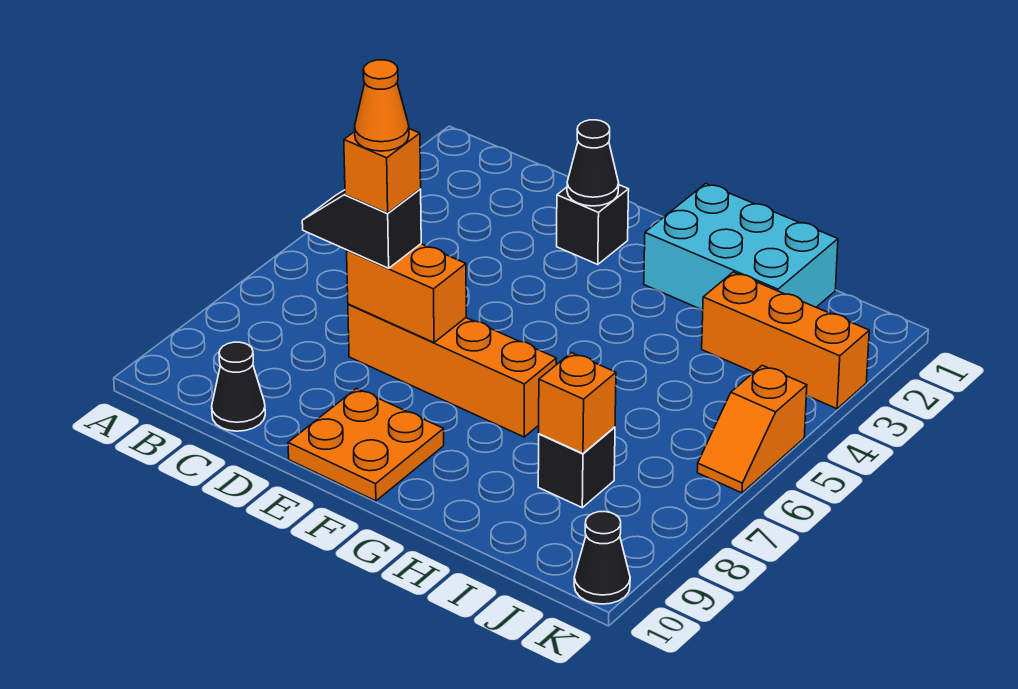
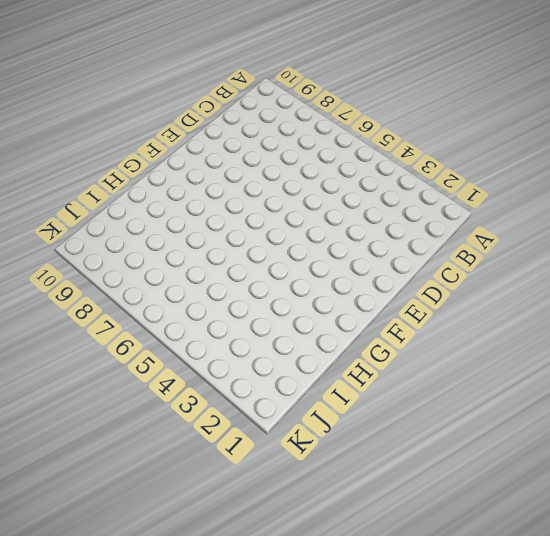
none -> black cone C10 level 1
none -> orange brick D7:G7 level 1
none -> black brick E2 level 1

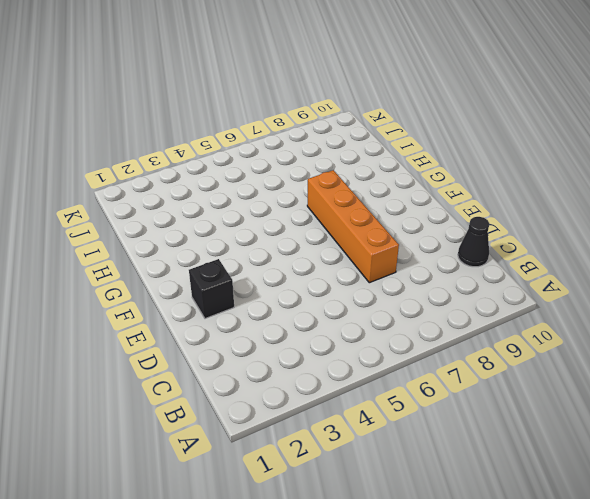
none -> orange plate E9:F10 level 1
none -> cyan brick G1:I2 level 1
none -> orange brick I3:K3 level 1

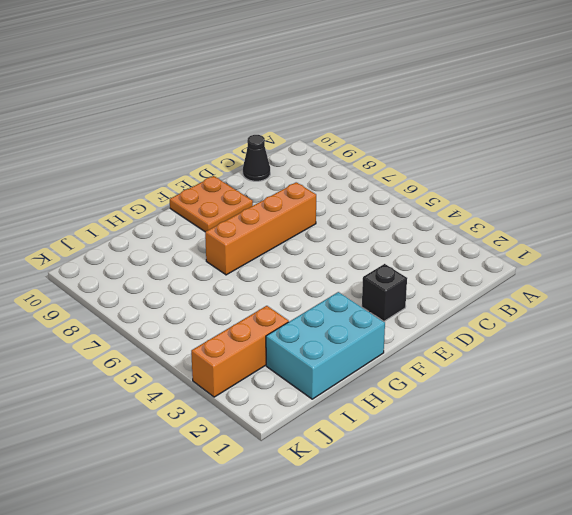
none -> black brick I8 level 1
none -> orange slope K5:K6 level 1 top 5
none -> black cone K10 level 1

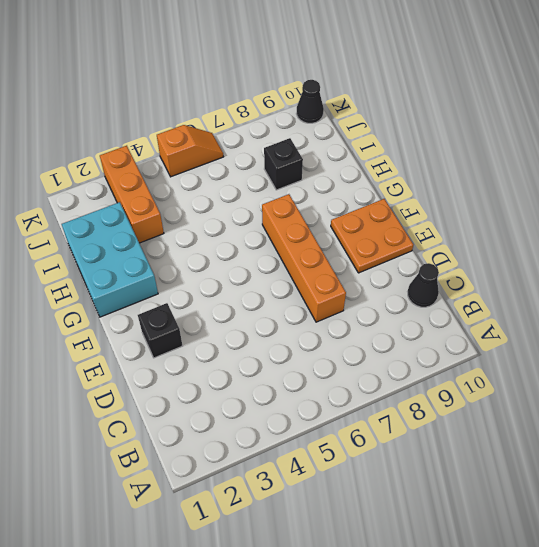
none -> orange brick D7:E7 level 2
none -> black cone E2 level 2
none -> orange brick I8 level 2

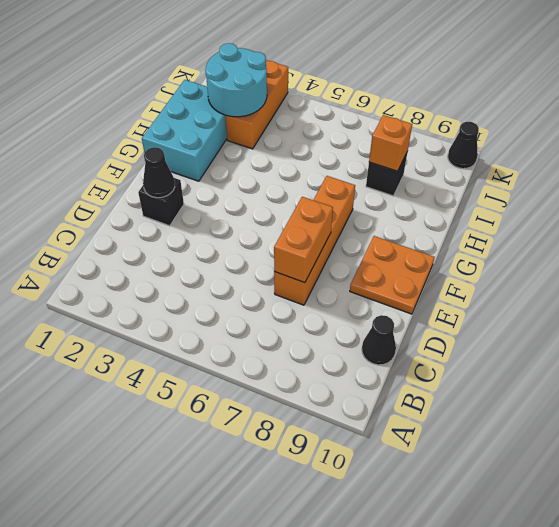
cyan round brick I2:J3 level 2 -> none
none -> orange slope K5:K6 level 1 top 5
none -> black slope C7:D7 level 3 top D
none -> orange brick D7 level 4

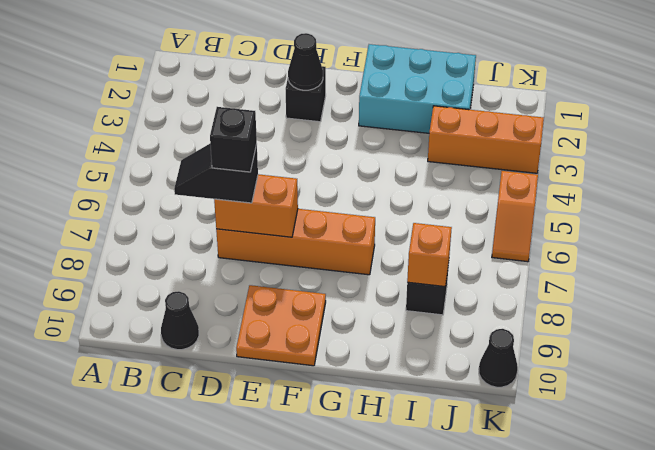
black brick D7 level 4 -> orange brick D7 level 4
none -> orange cone D7 level 5

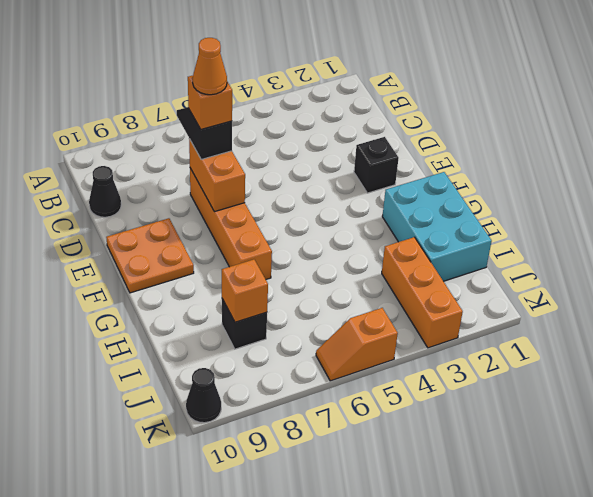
none -> black cone E2 level 2

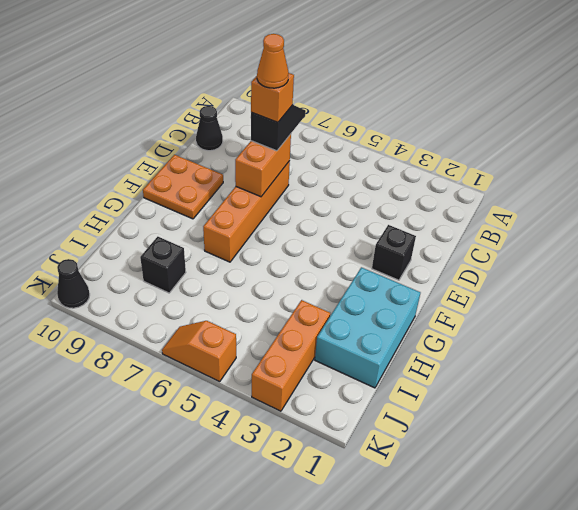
none -> black cone E2 level 2
none -> orange brick I8 level 2

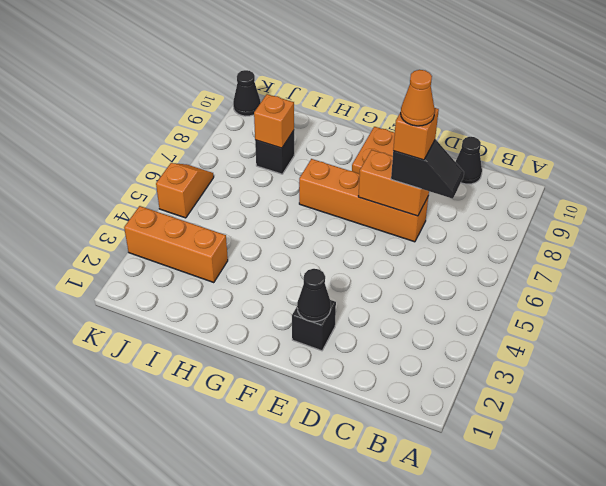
none -> cyan brick G1:I2 level 1

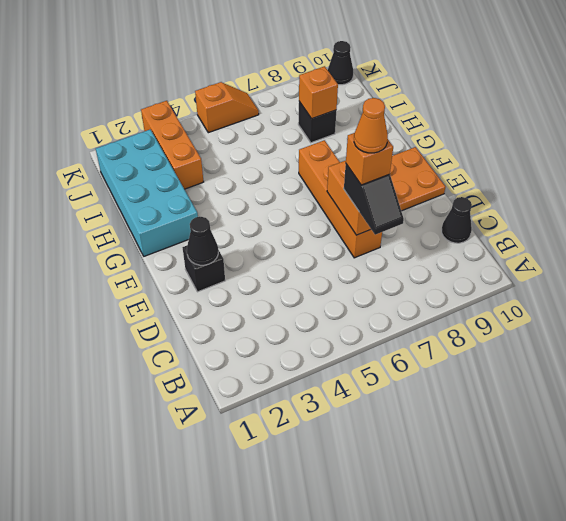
cyan brick G1:J2 level 1 -> cyan brick G1:I2 level 1

